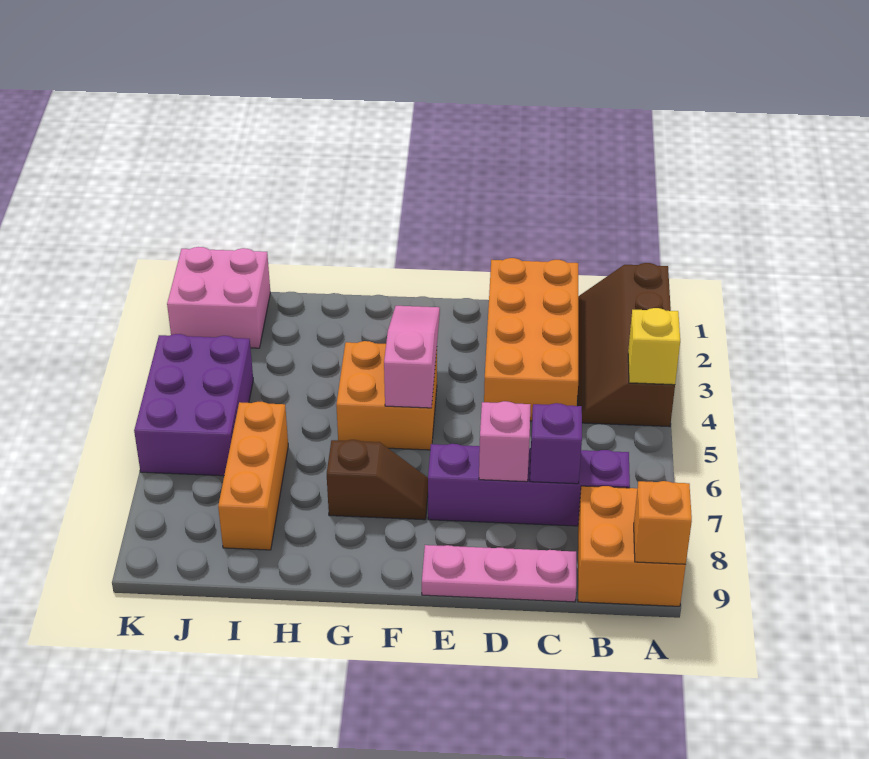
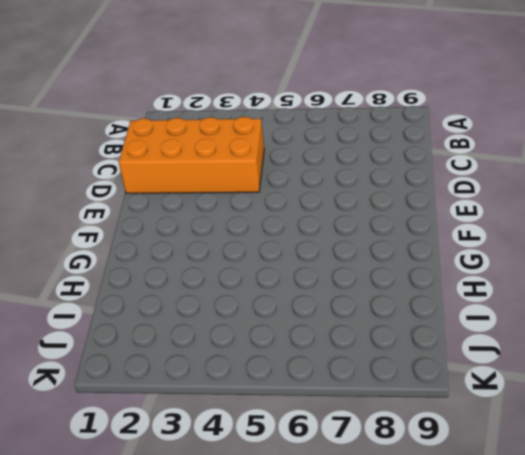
none -> brown slope A1:B4 level 1 top A
none -> orange brick A8:B9 level 1
none -> purple brick B7:E7 level 1

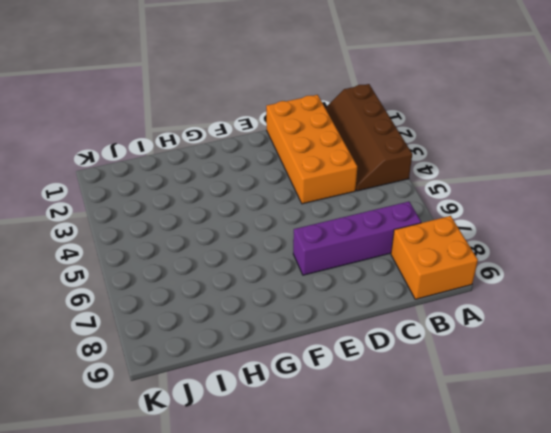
none -> pink plate C9:E9 level 1
none -> orange brick F4:G5 level 1
none -> brown slope F7:G7 level 1 top G

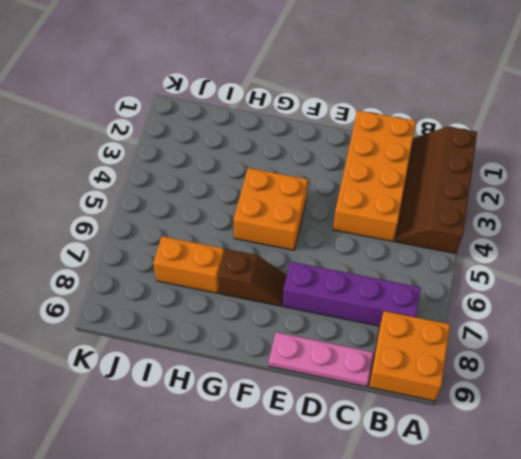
orange brick H7:I7 level 1 -> orange brick I6:I8 level 1
none -> pink brick J1:K2 level 1
none -> purple brick J4:K6 level 1
none -> yellow brick A4 level 2

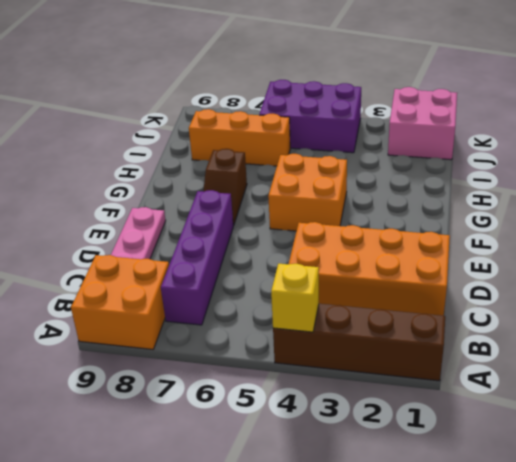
none -> orange brick A9 level 2
none -> purple brick C7 level 2
none -> pink brick D7 level 2

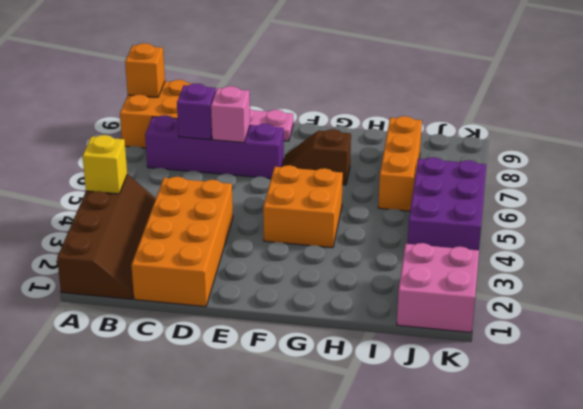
none -> pink slope F3:F5 level 2 top 5

